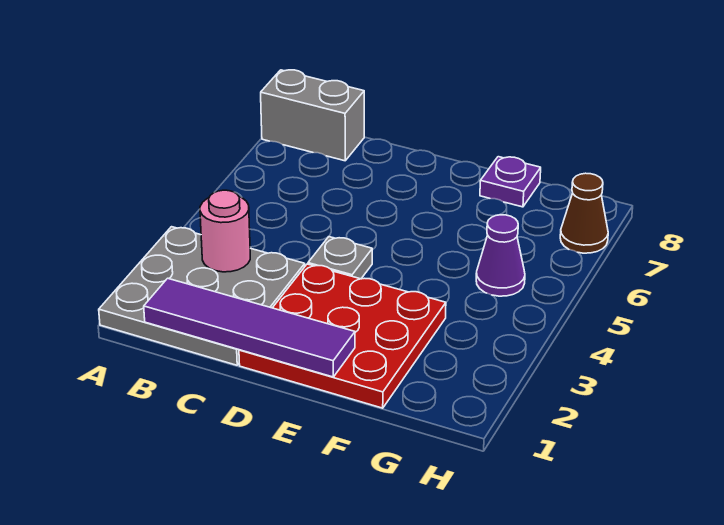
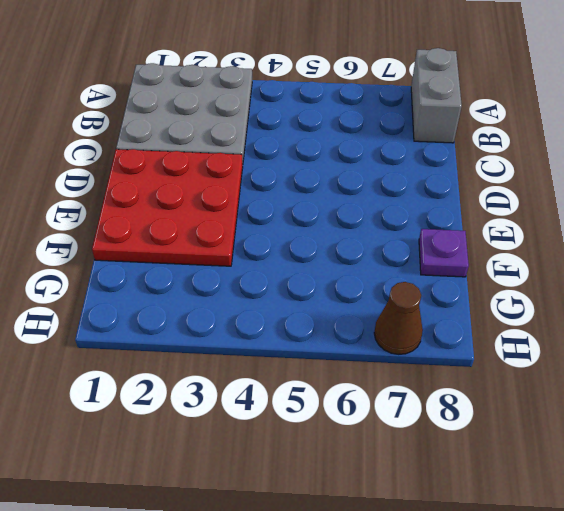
none -> grey plate D4 level 1
none -> purple cone G5 level 1

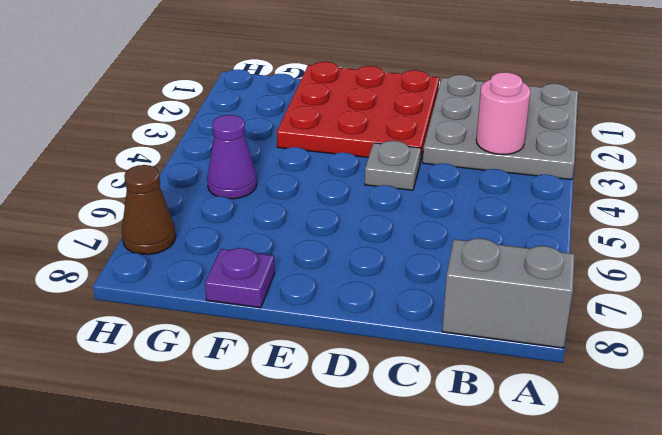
none -> purple tile B1:E1 level 2

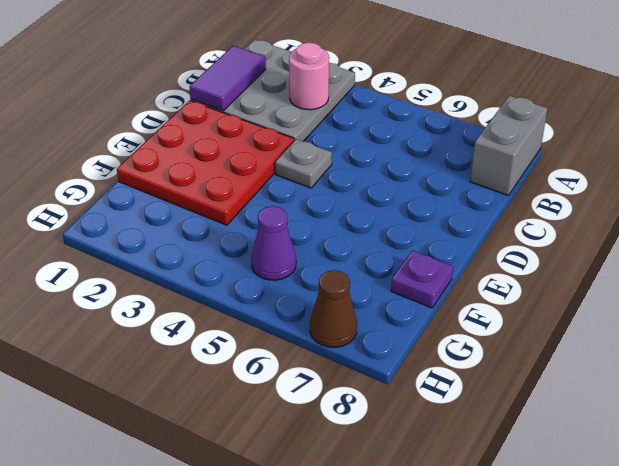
purple tile B1:C1 level 2 -> purple tile B1:E1 level 2

